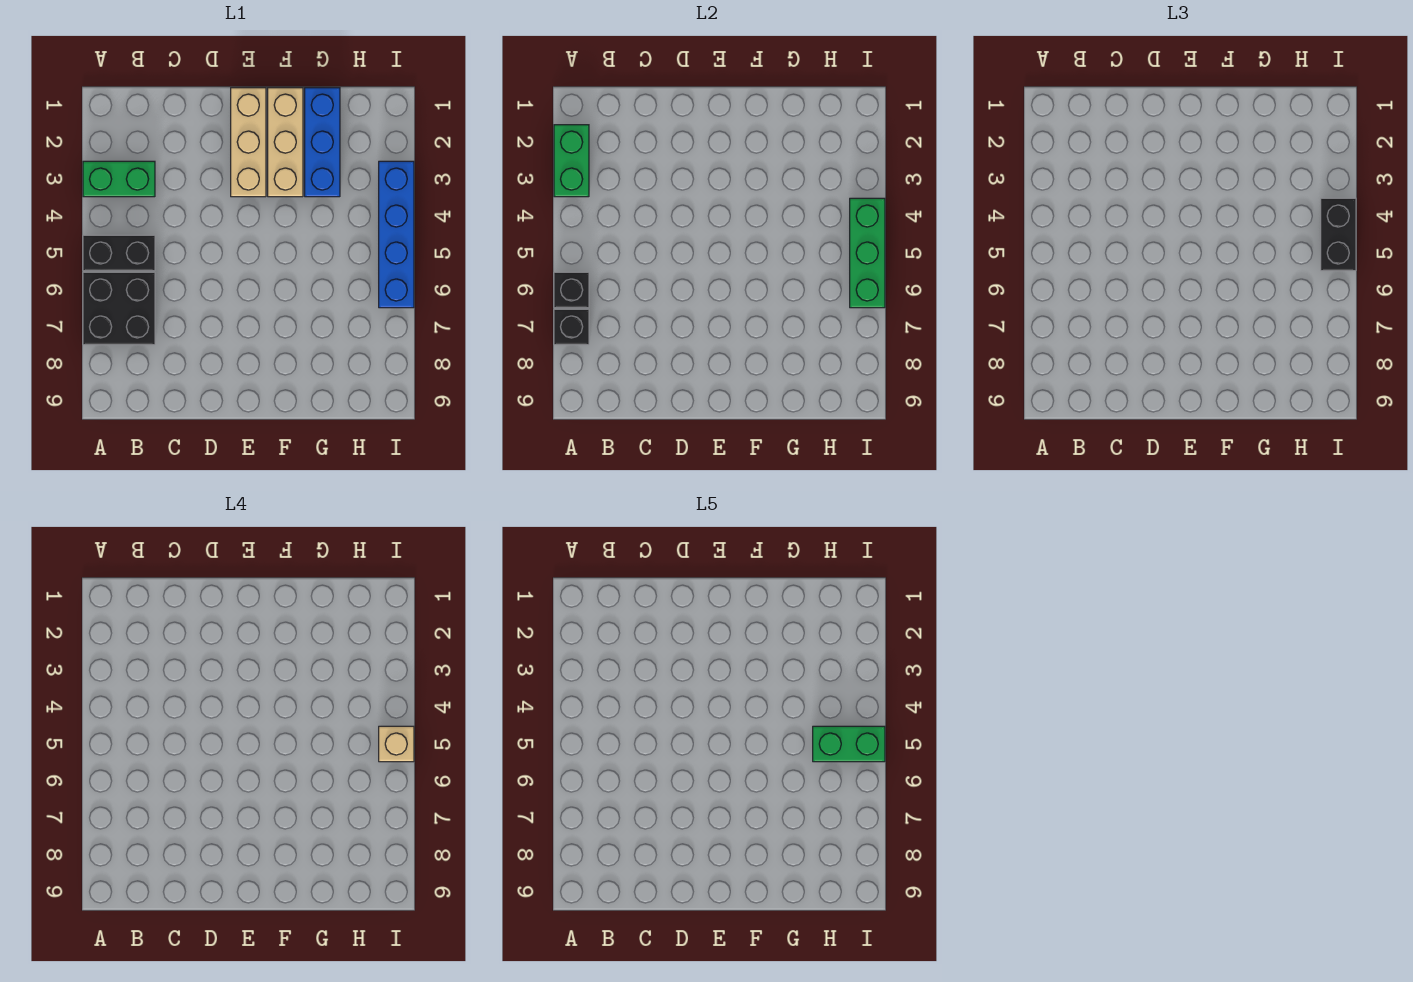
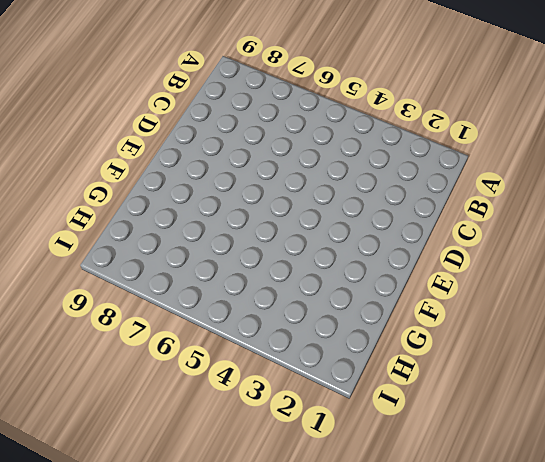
none -> green brick A3:B3 level 1
none -> black brick A5:B5 level 1
none -> black brick A6:B7 level 1

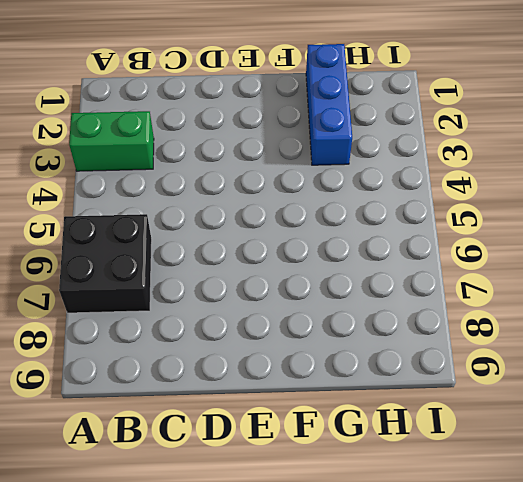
none -> black brick A5:B5 level 1
none -> tan brick E1:E3 level 1
none -> tan brick F1:F3 level 1

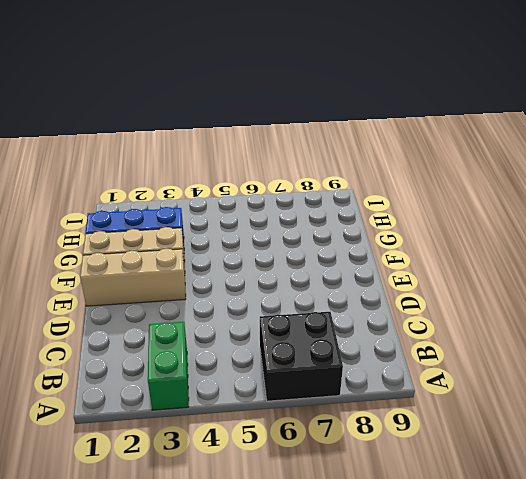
none -> black brick A5:B5 level 1
none -> blue brick I3:I6 level 1
none -> green brick A2:A3 level 2

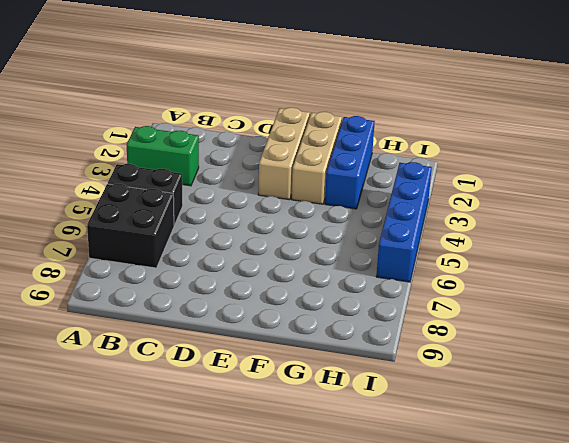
none -> green brick A2:A3 level 2
none -> black brick A6 level 2
none -> black brick A7 level 2

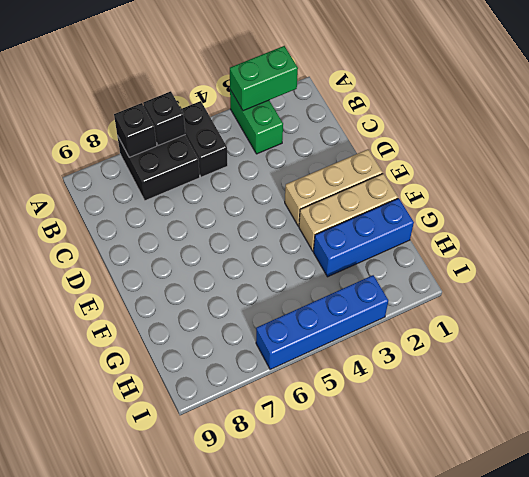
none -> green brick I4:I6 level 2
none -> black brick I4:I5 level 3
none -> tan brick I5 level 4

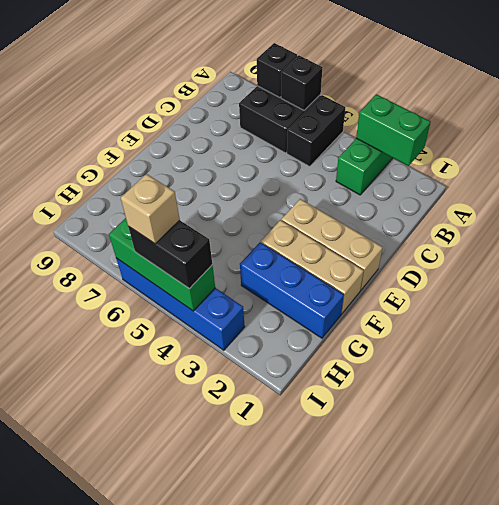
none -> green brick H5:I5 level 5

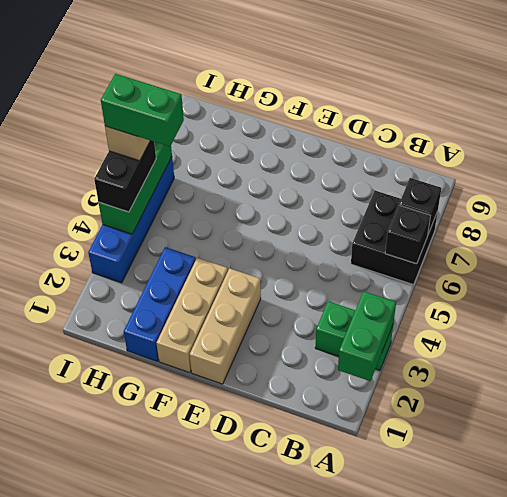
none -> black brick A5:B5 level 1

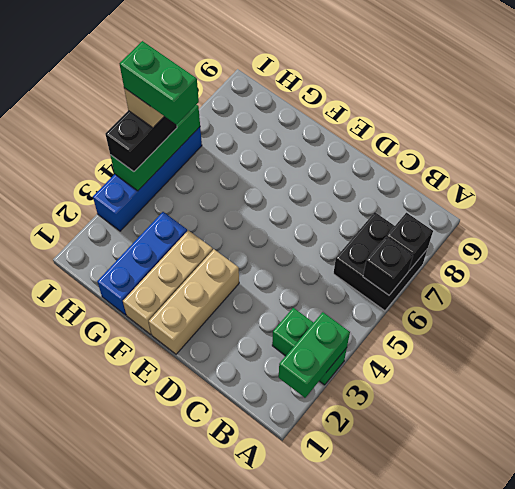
none -> black brick A5:B5 level 1

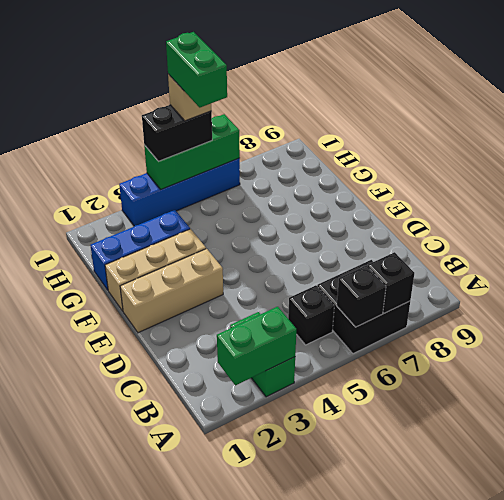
black brick B5 level 1 -> black brick A5:B5 level 1

